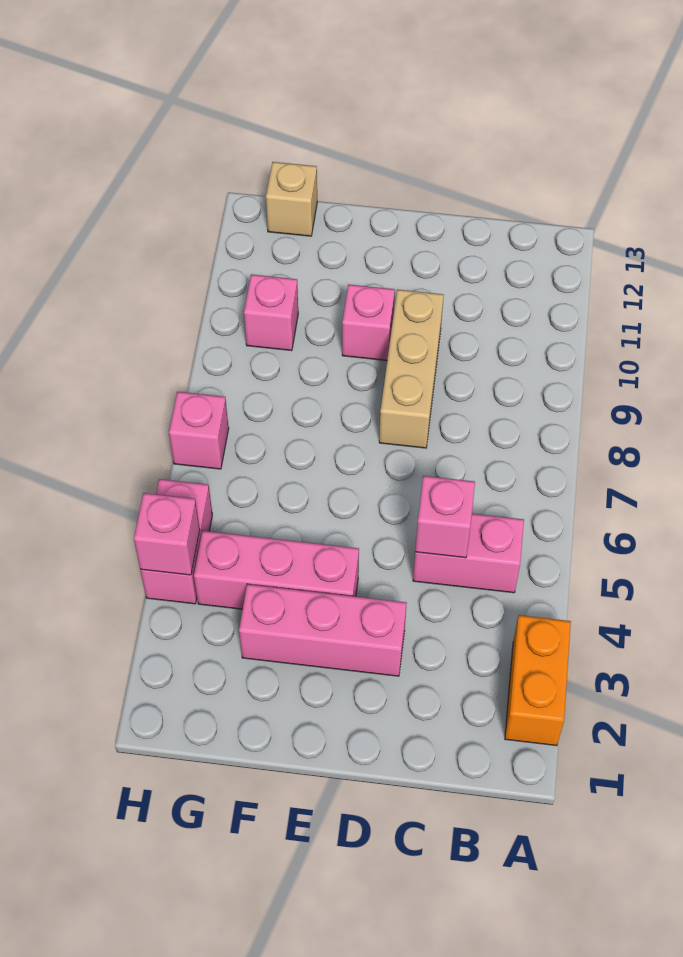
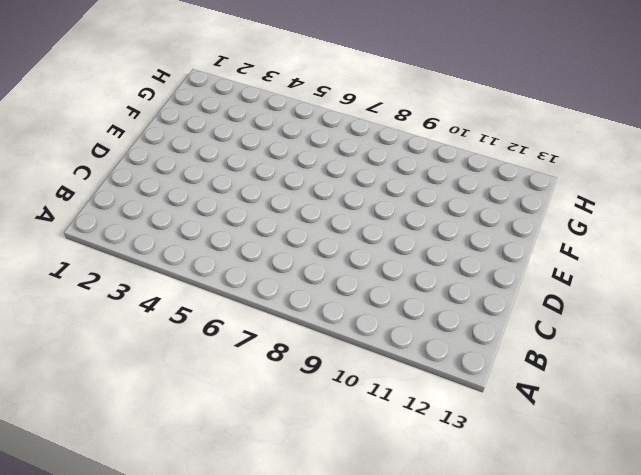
none -> orange brick A2:A3 level 1
none -> pink brick B5:C5 level 1
none -> pink brick D3:F3 level 1

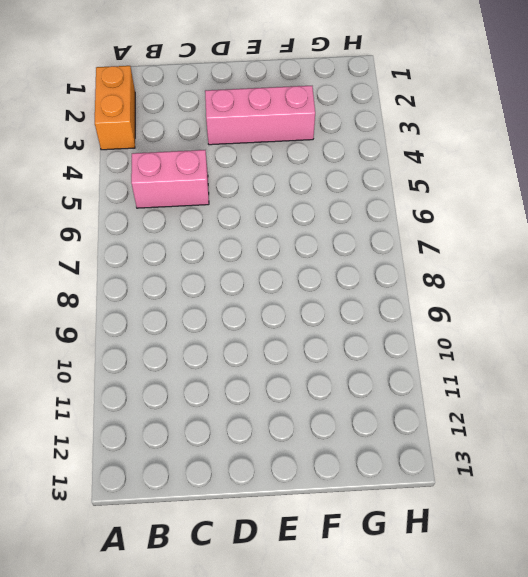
none -> tan brick D8:D10 level 1
none -> pink brick E4:G4 level 1
none -> pink brick E10 level 1

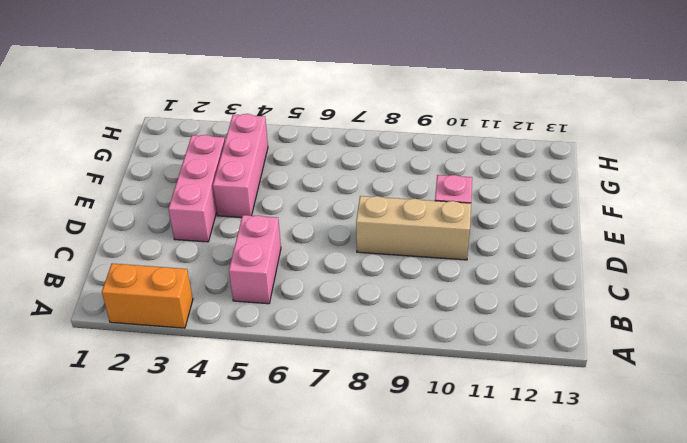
none -> pink brick G10 level 1
none -> tan brick G13 level 1
none -> pink brick H4:H5 level 1

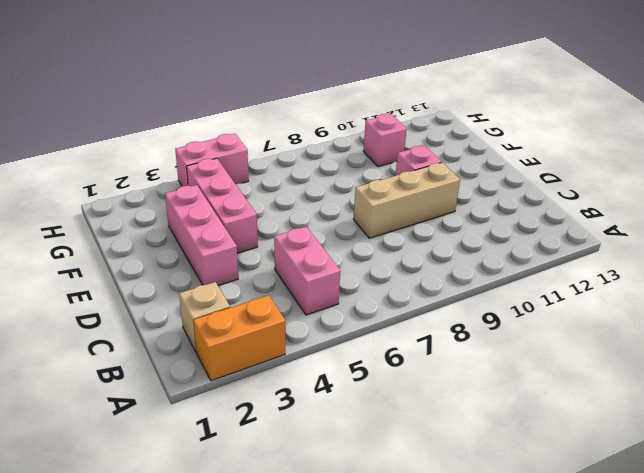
tan brick B2 level 1 -> tan brick G13 level 1
none -> pink brick H7 level 1
none -> pink brick C5 level 2
none -> pink brick H4 level 2

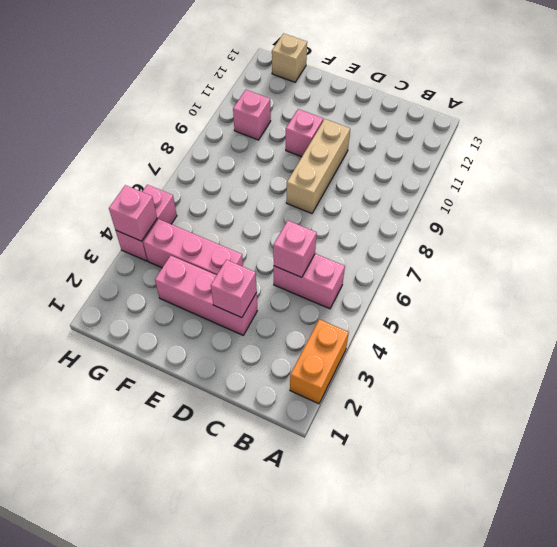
pink brick D3 level 2 -> pink brick H7 level 1

